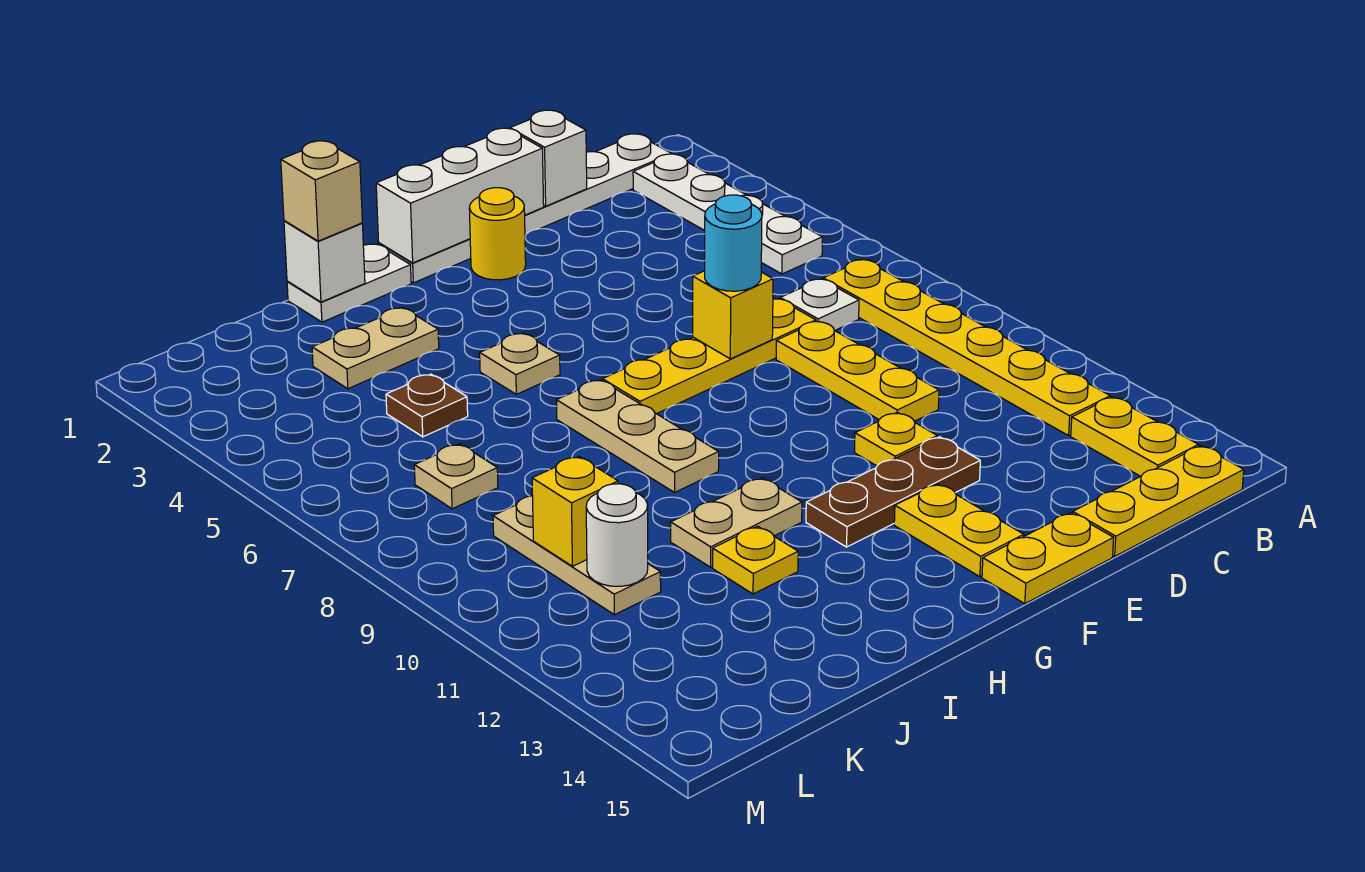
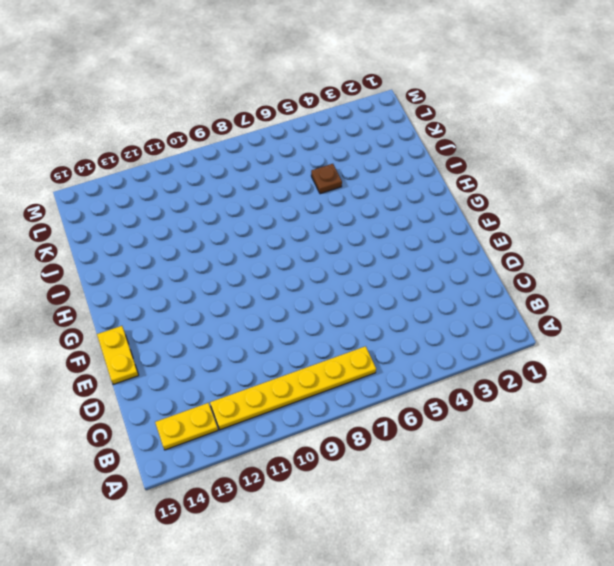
none -> white plate B1:G1 level 1
none -> white plate B2:B5 level 1
none -> yellow plate B15:D15 level 1
none -> white plate C7 level 1

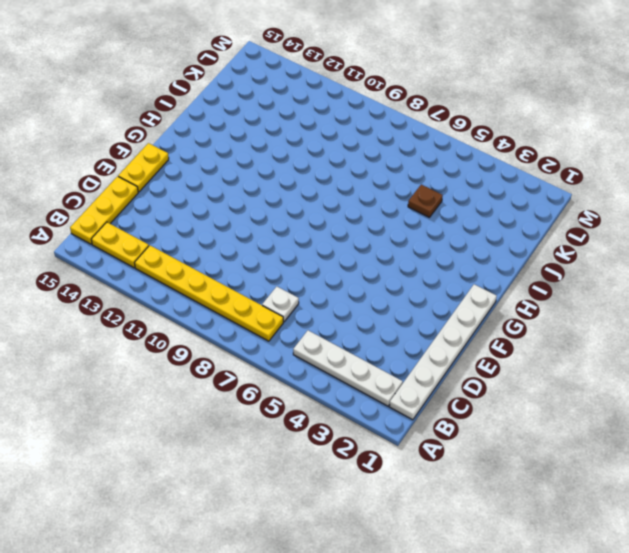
none -> yellow plate D7:G7 level 1
none -> yellow plate D8:D10 level 1
none -> yellow plate E11 level 1
none -> brown plate E12:G12 level 1

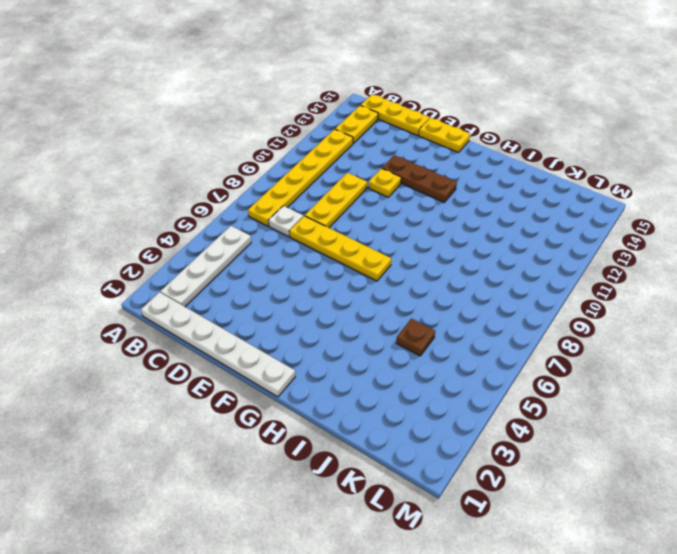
none -> yellow round brick F2 level 1
none -> yellow plate F13:F14 level 1
none -> white plate H1:I1 level 1
none -> tan plate H5 level 1

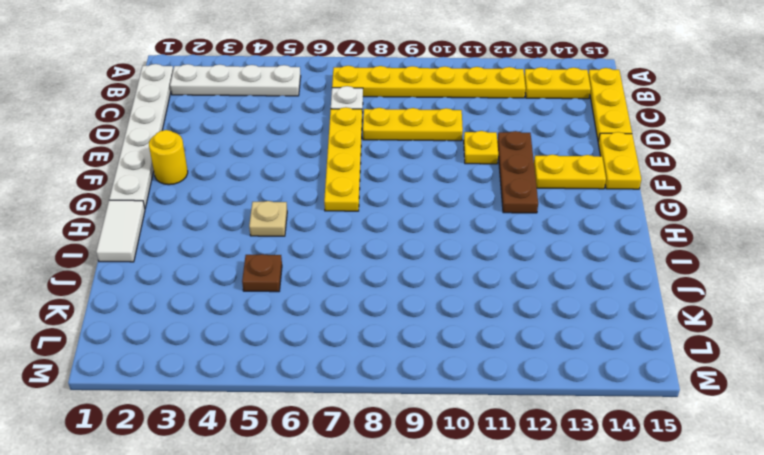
white tile H1:I1 level 1 -> white plate H1:I1 level 1
none -> tan plate H7:H9 level 1
none -> tan plate H11:I11 level 1
none -> tan plate I3:J3 level 1
none -> yellow plate I12 level 1

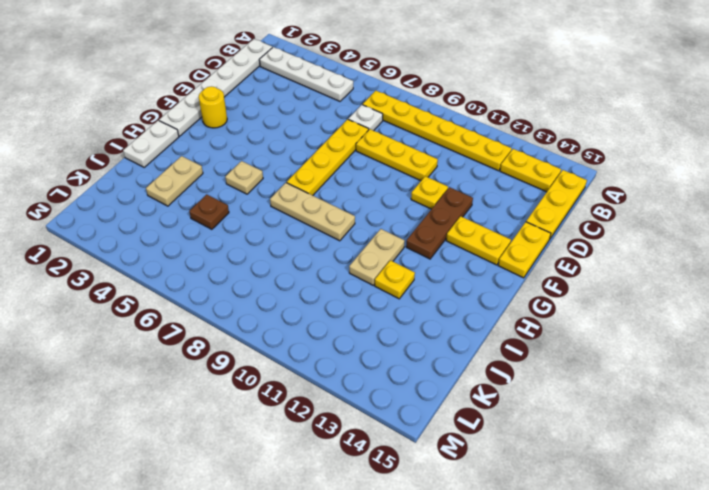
none -> tan plate K7 level 1
none -> tan plate K9:K11 level 1
none -> white brick D1 level 2
none -> white brick E1:G1 level 2

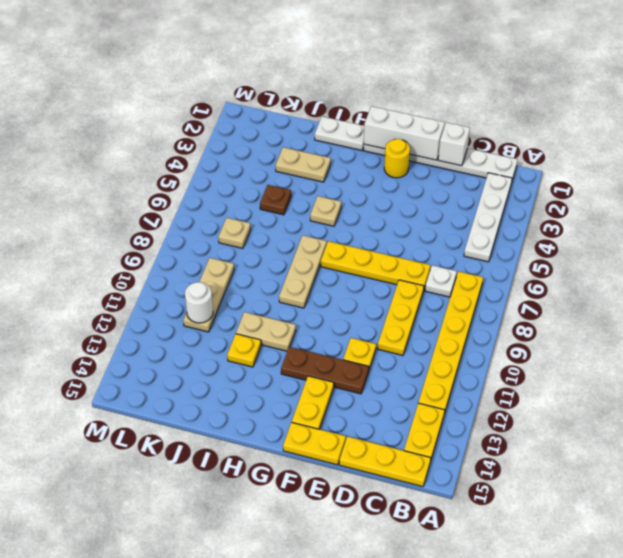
none -> yellow brick E7 level 2
none -> white brick I1 level 2
none -> yellow brick K10 level 2
none -> cyan round brick E7 level 3

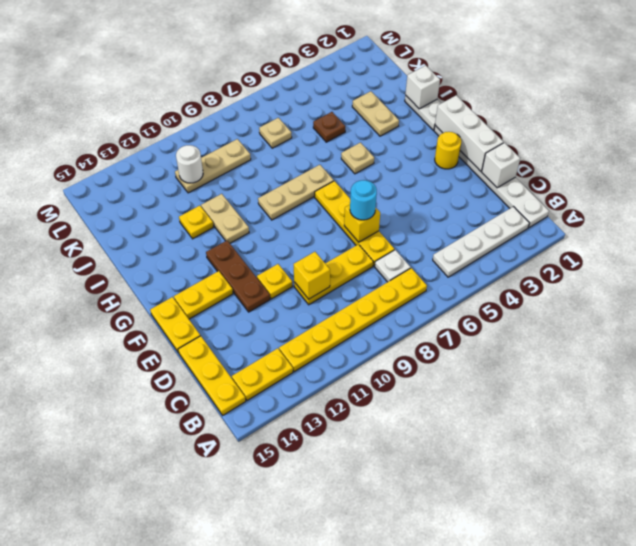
yellow brick D10 level 2 -> yellow brick K10 level 2
none -> tan brick I1 level 3

